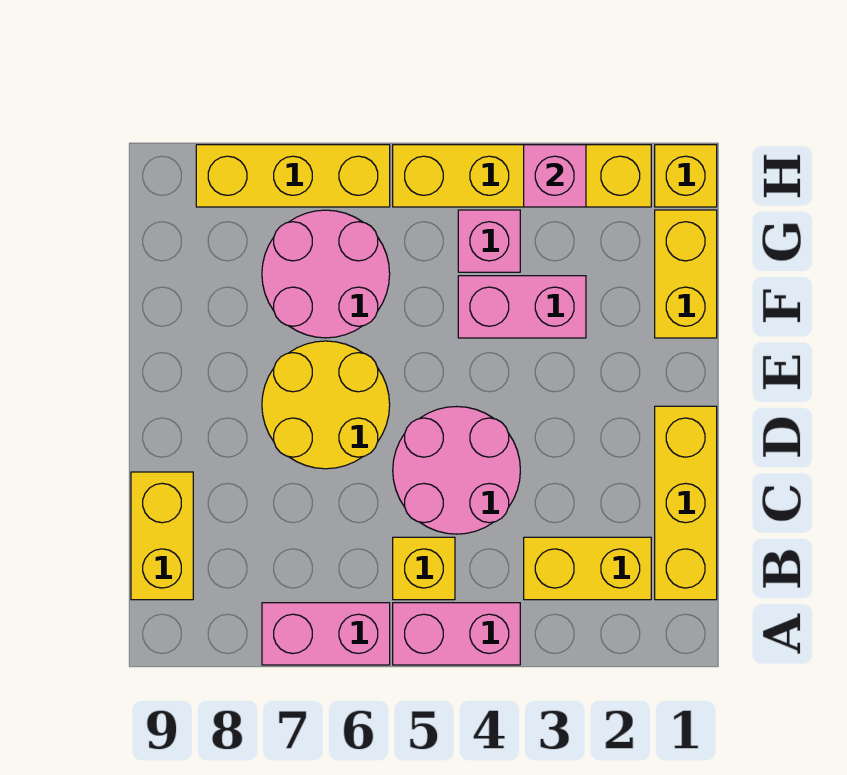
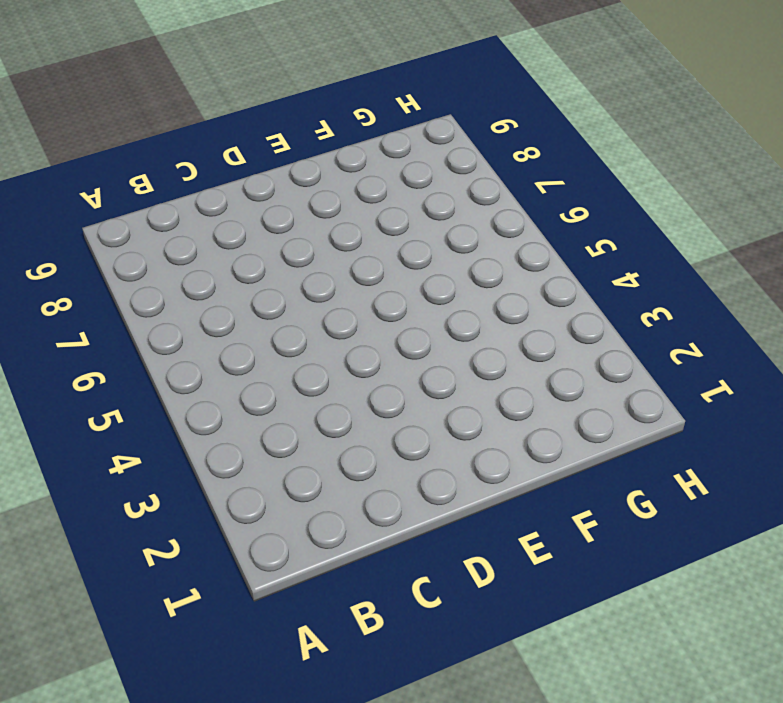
none -> pink brick A4:A5 level 1
none -> pink brick A6:A7 level 1
none -> yellow brick B1:D1 level 1

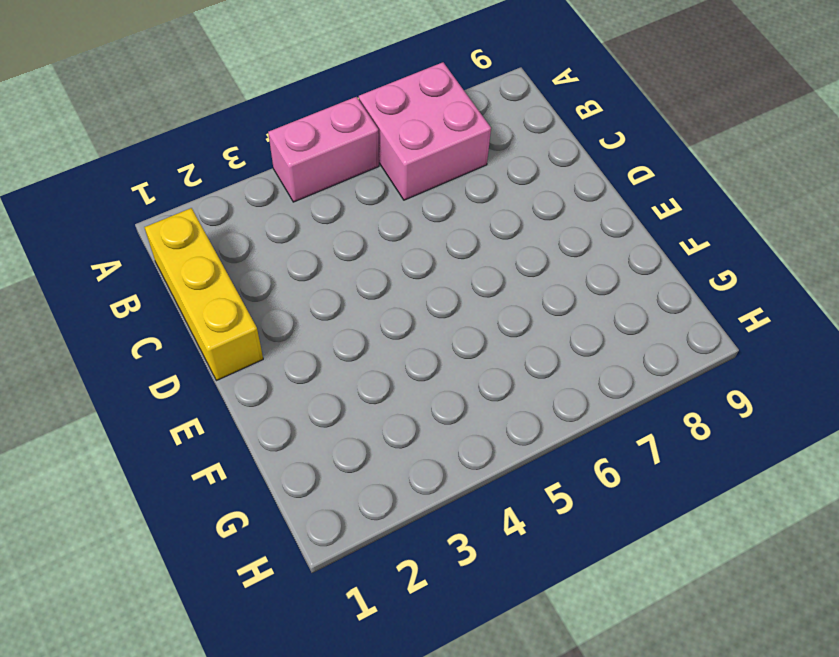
pink brick A6:B7 level 1 -> pink brick A6:A7 level 1
none -> yellow brick B2:B3 level 1
none -> yellow brick B5 level 1
none -> yellow brick B9:C9 level 1

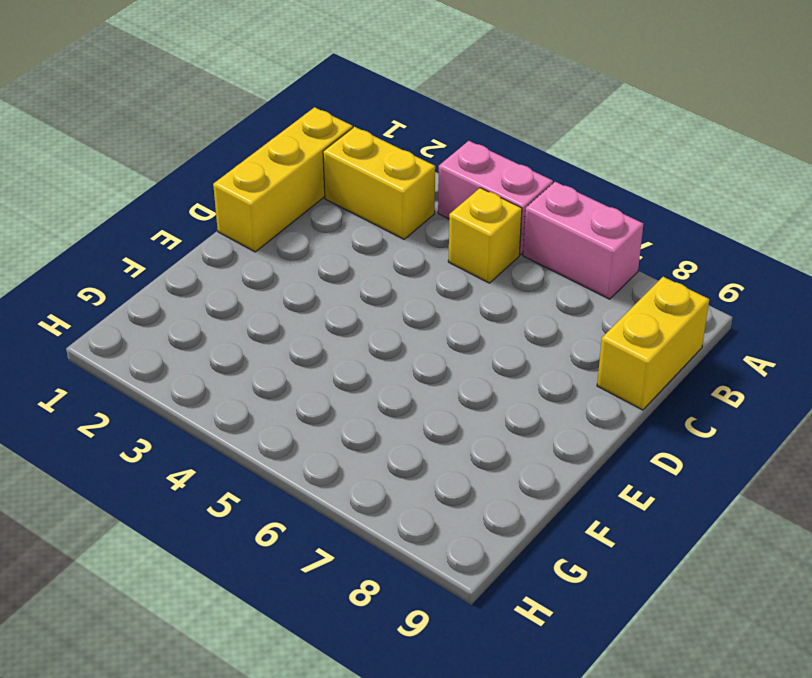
none -> pink round brick C4:D5 level 1
none -> yellow round brick D6:E7 level 1
none -> yellow brick F1:G1 level 1

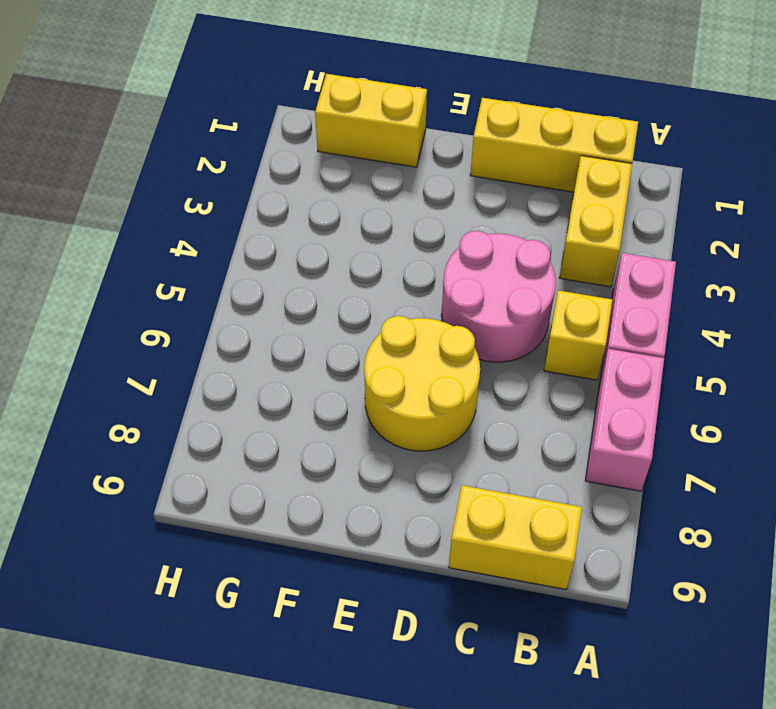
none -> pink brick F3:F4 level 1
none -> pink round brick F6:G7 level 1
none -> pink brick G4 level 1

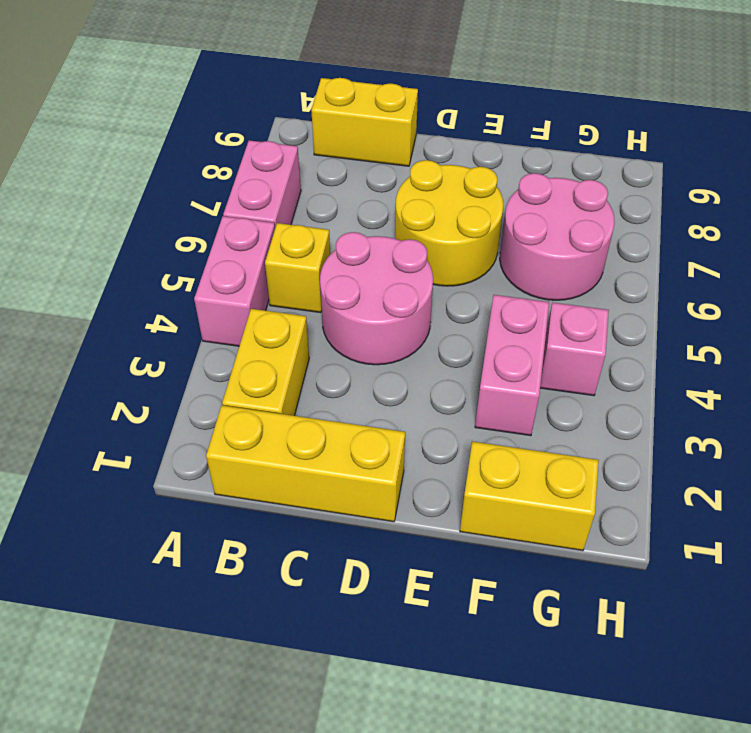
none -> yellow brick H1 level 1
none -> yellow brick H2:H5 level 1
none -> yellow brick H6:H8 level 1

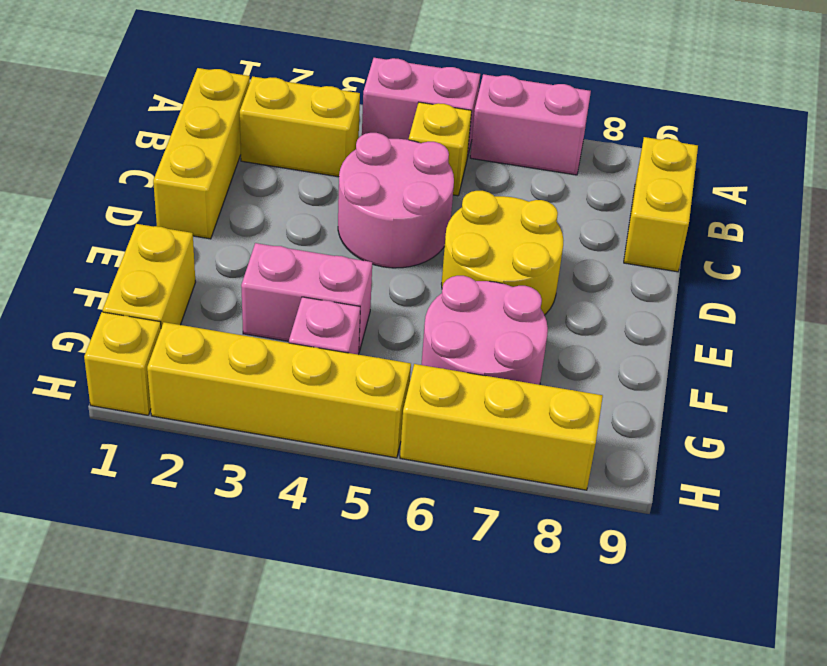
none -> pink brick H3 level 2

